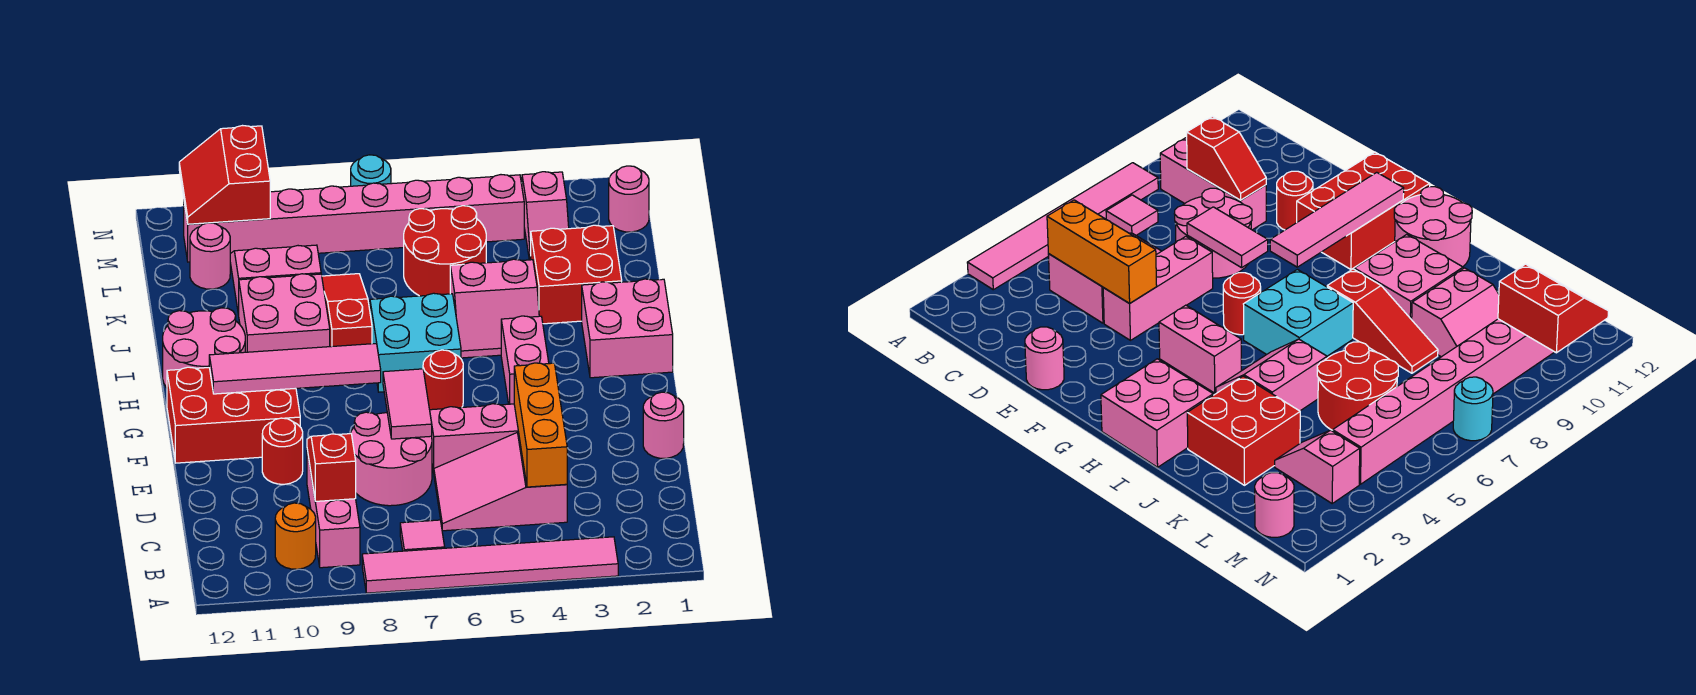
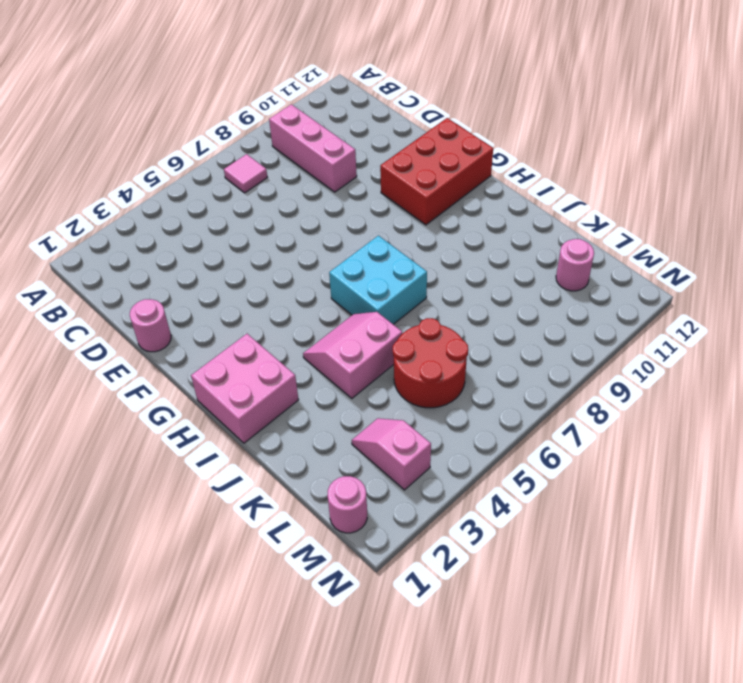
none -> pink tile A3:A8 level 1
none -> orange round brick B10 level 1
none -> pink slope C4:D6 level 1 top 4
none -> pink round brick D7:E8 level 1

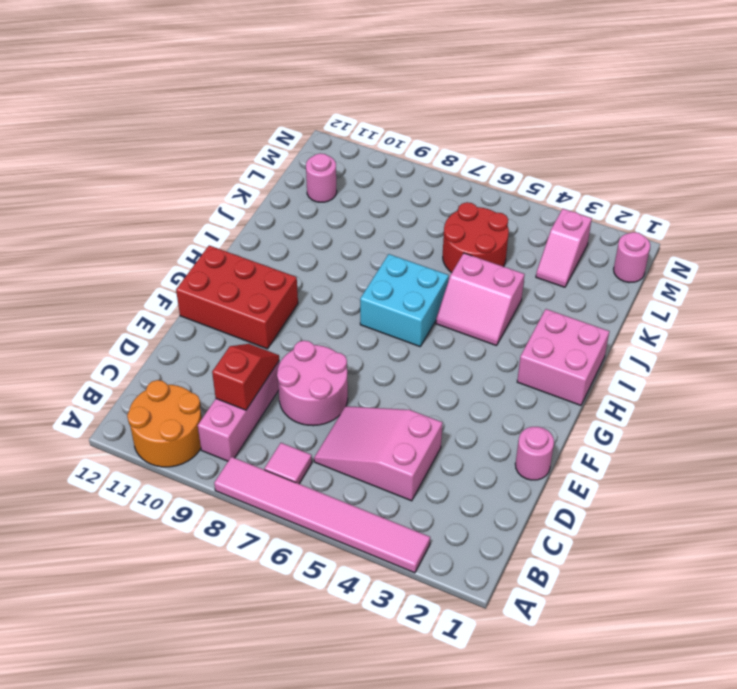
orange round brick A10:B11 level 1 -> orange round brick B10 level 1
none -> pink brick E4:E6 level 1
none -> red round brick E10 level 1
none -> pink brick G4:H4 level 1
none -> red round brick G6 level 1

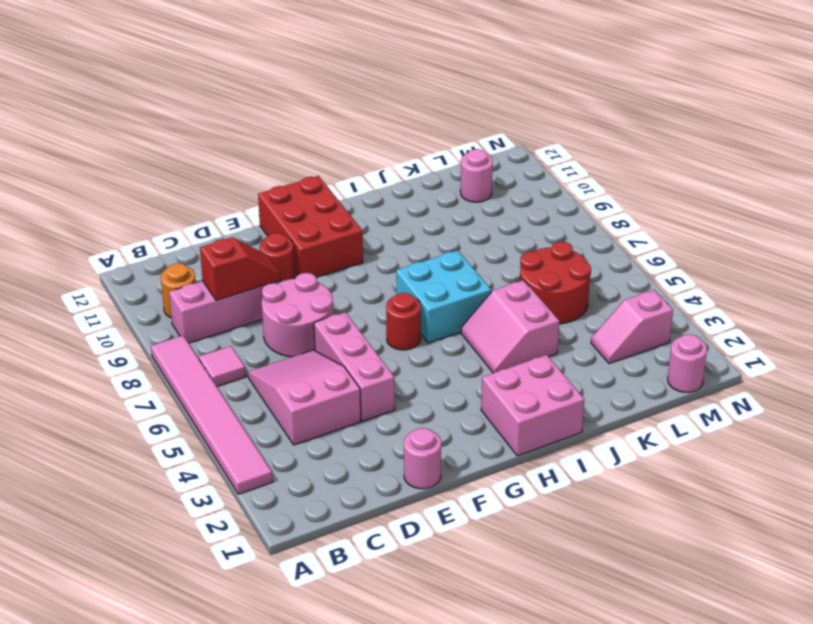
none -> pink brick G4:H4 level 1
none -> pink round brick H11:I12 level 1
none -> red slope I8:K8 level 1 top I
none -> pink brick I9:J10 level 1

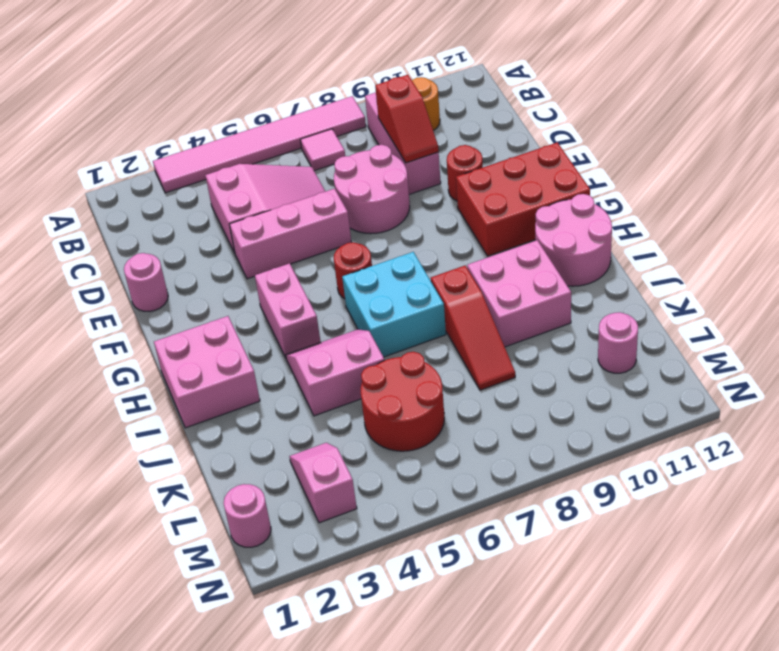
none -> red brick J2:K3 level 1
none -> pink slope K9:L10 level 1 top K
none -> pink brick M4:M11 level 1
none -> cyan round brick N7 level 1

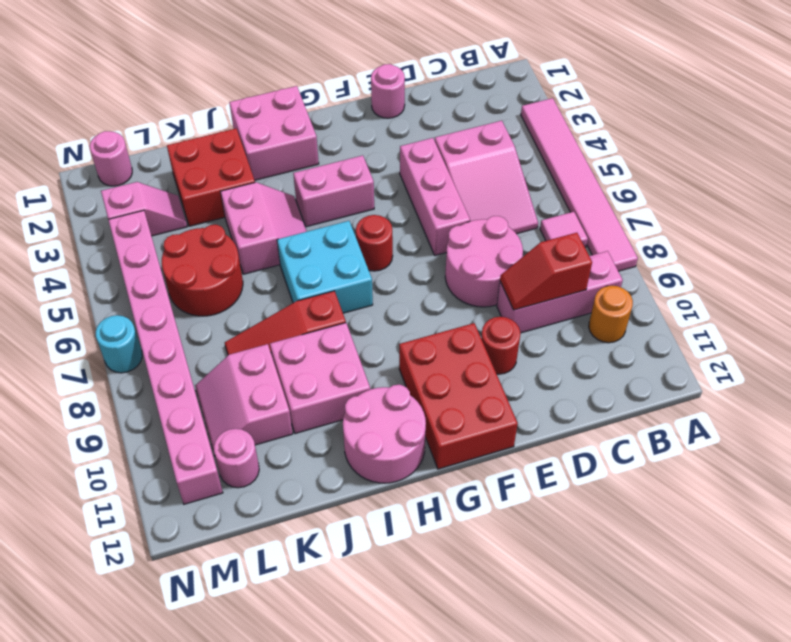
none -> orange brick C4:E4 level 2
none -> pink tile E7:F7 level 2
none -> pink tile G8:G11 level 2
none -> red slope M10:N11 level 2 top 10

